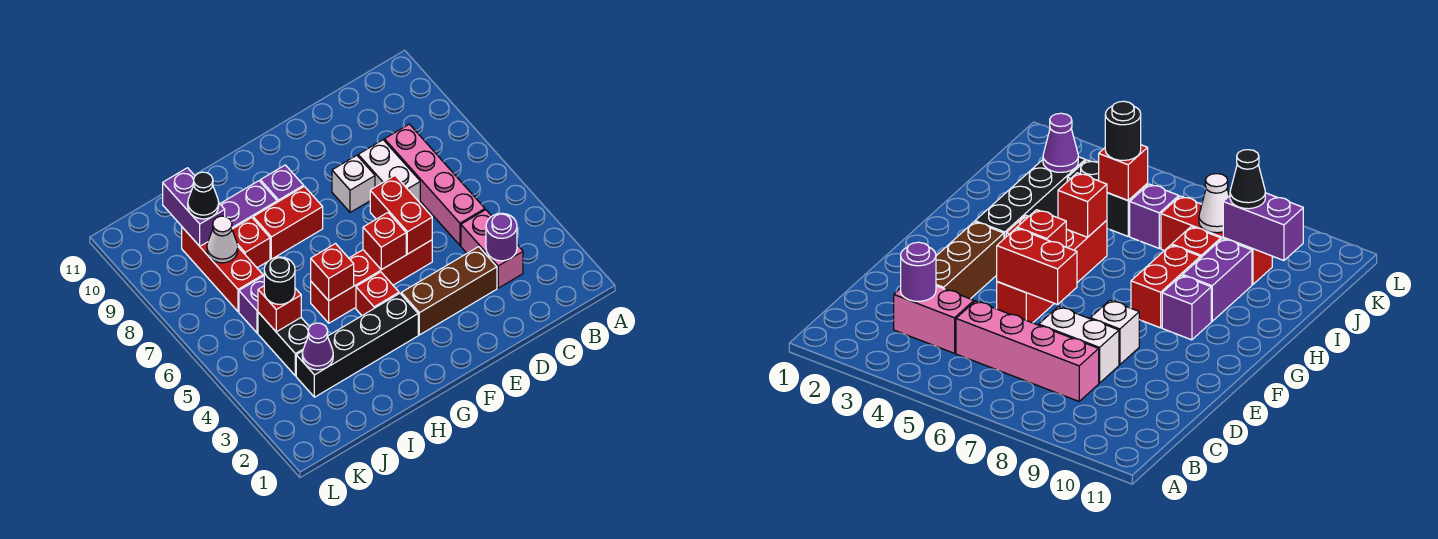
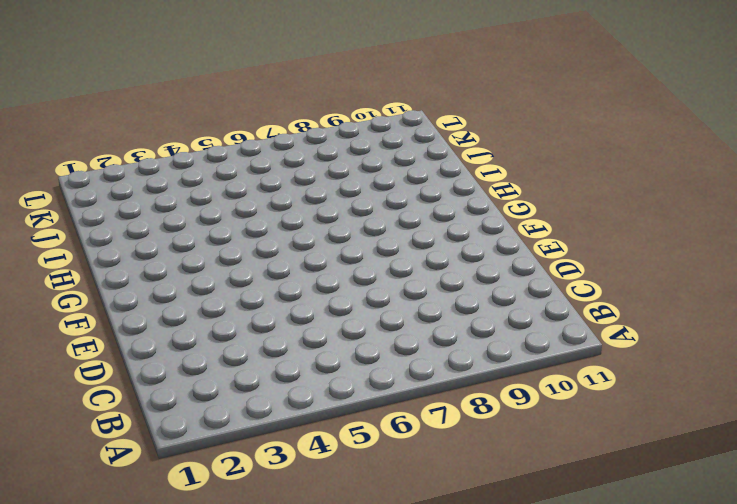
none -> pink brick C3:C4 level 1
none -> pink brick C5:C8 level 1
none -> brown brick D3:F3 level 1

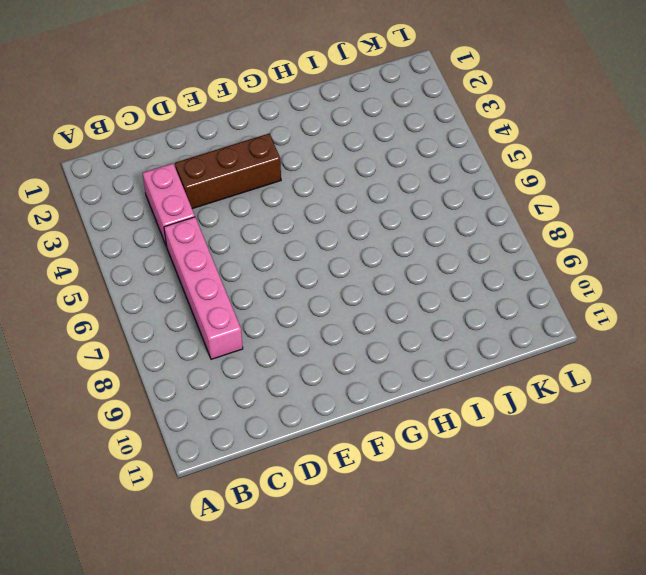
none -> white brick D7:D8 level 1
none -> red brick E5:H5 level 1
none -> white brick E8 level 1

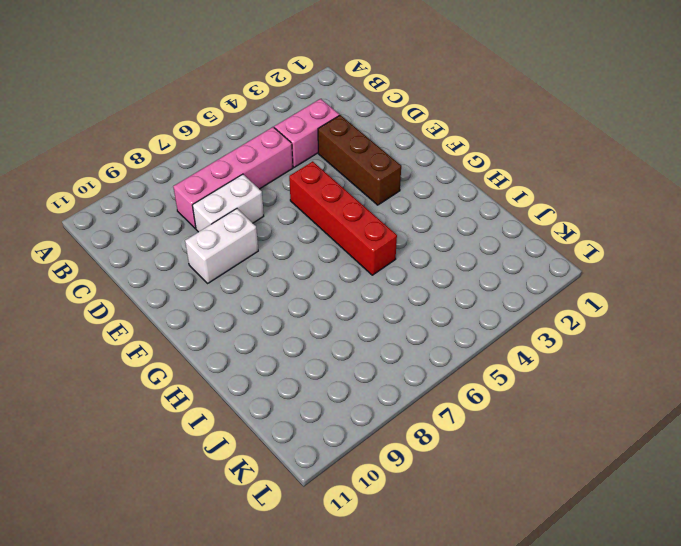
white brick E8:E9 level 1 -> white brick E8 level 1
none -> black brick G3:J3 level 1
none -> red brick G4 level 1
none -> red brick G8:H8 level 1

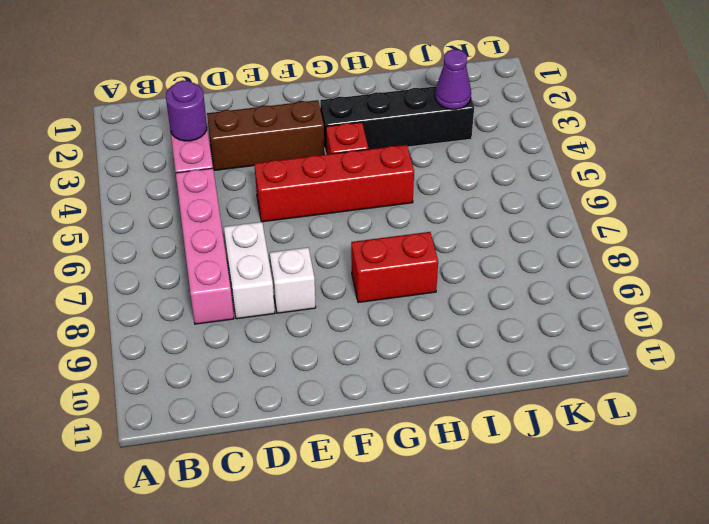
none -> purple brick G9 level 1
none -> purple brick H9:I9 level 1
none -> red brick I8 level 1

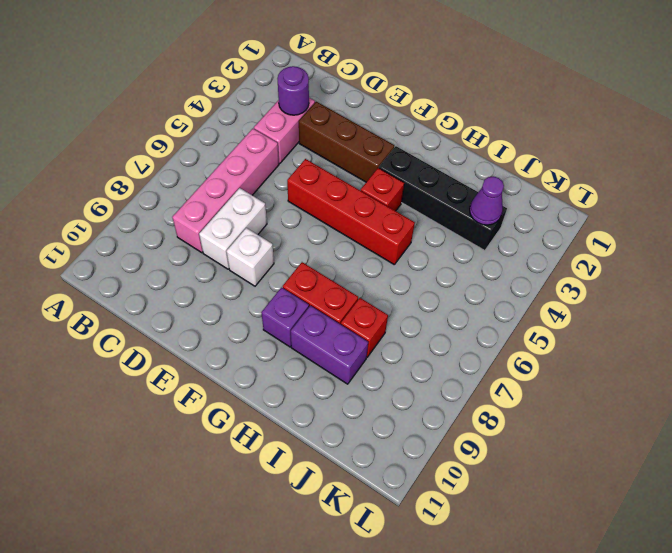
none -> black brick J4:J5 level 1
none -> purple brick J6 level 1
none -> red brick J7:J9 level 1

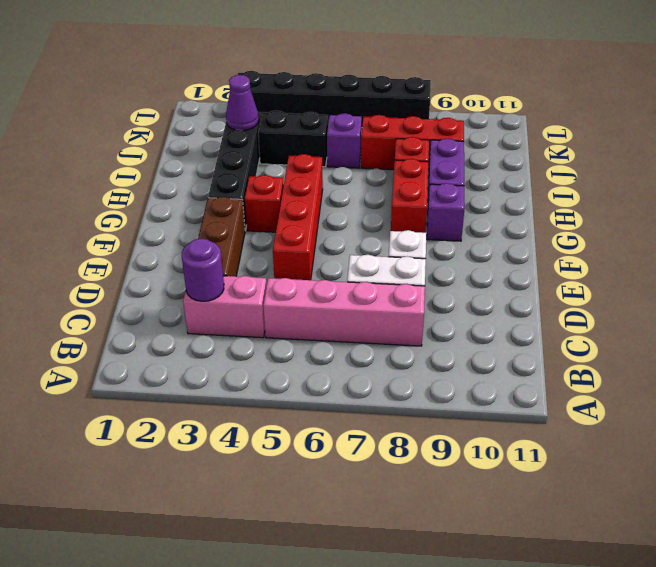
black brick L3:L8 level 1 -> none
none -> red brick E5:E6 level 2
none -> red brick F5 level 2
none -> red brick H5 level 2

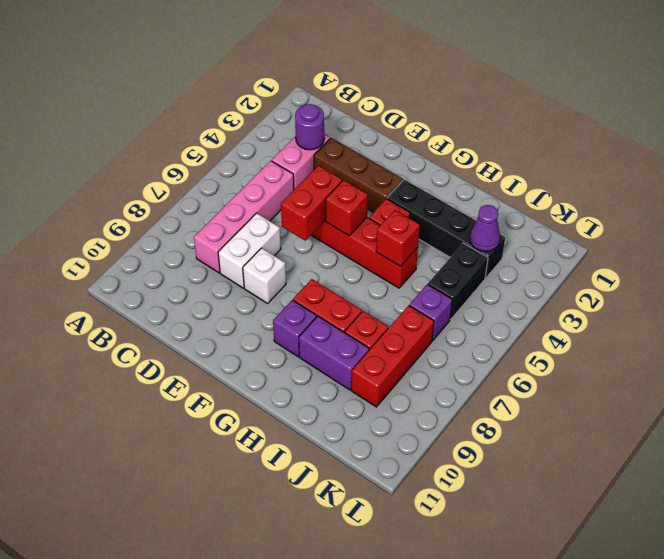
none -> red brick J5 level 2
none -> white cone J8 level 2
none -> purple brick J9:J10 level 2

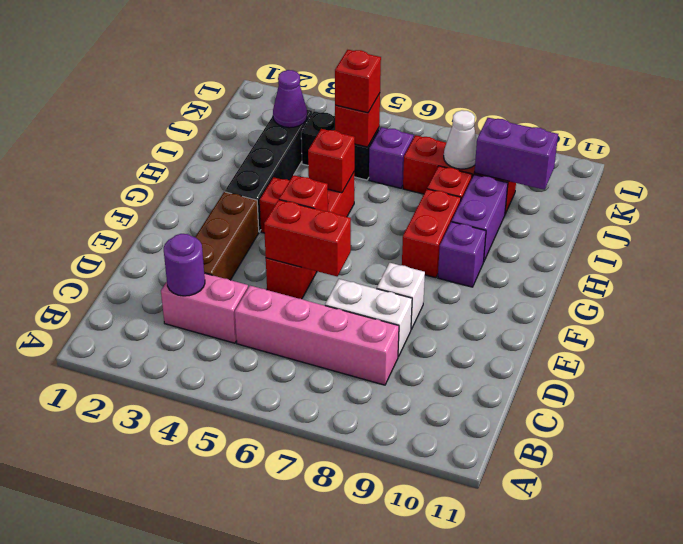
red brick J5 level 3 -> black round brick J5 level 3
none -> black cone J9 level 3

